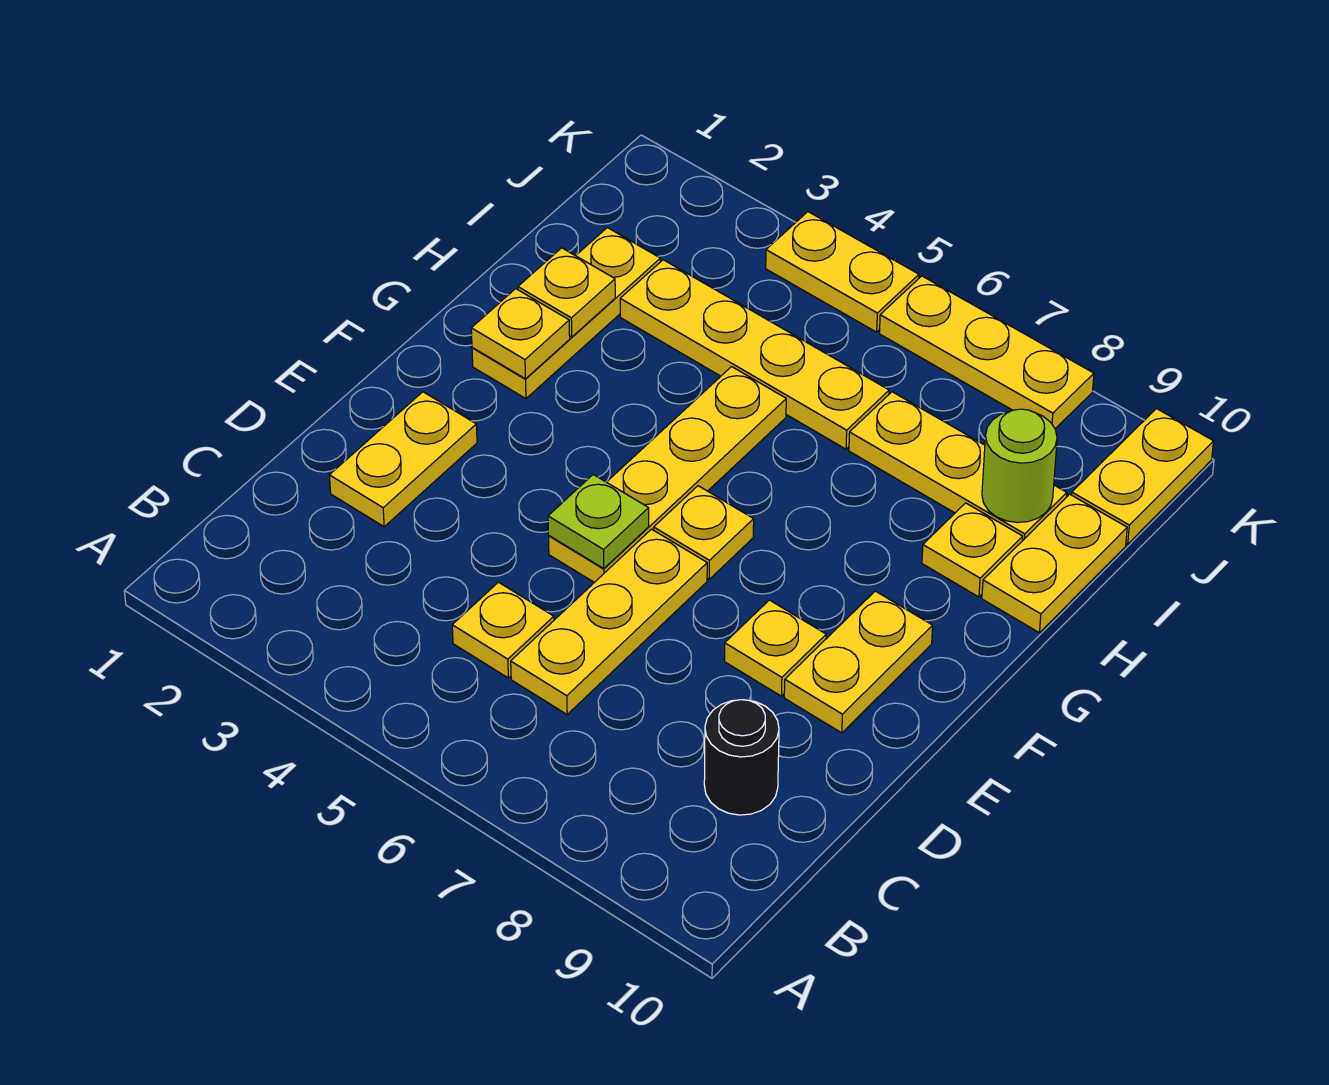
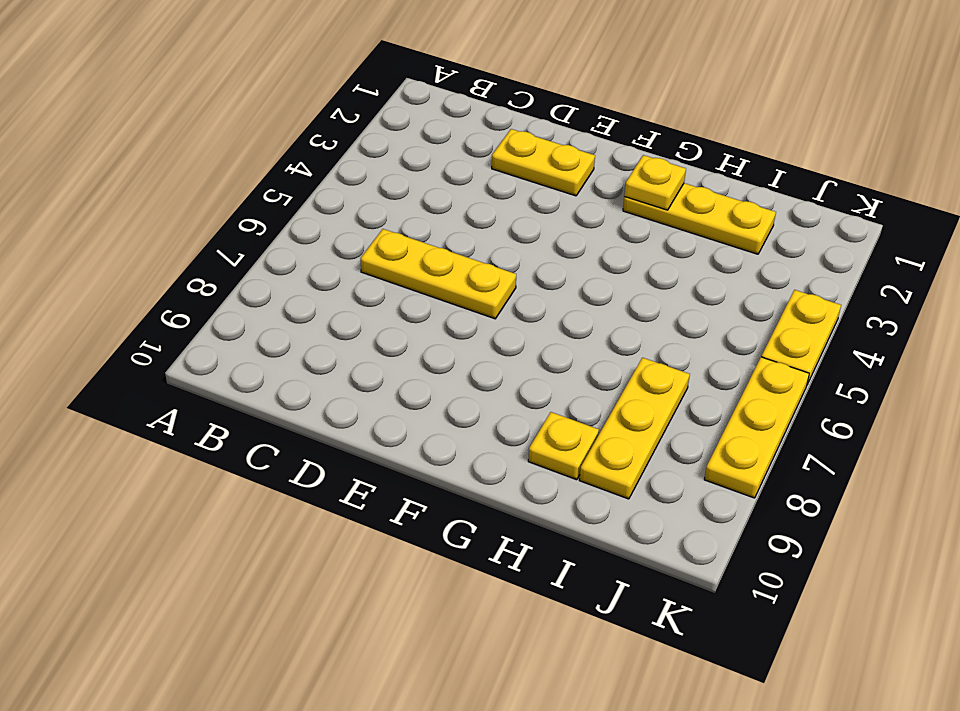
none -> yellow plate C5 level 1
none -> black round brick C9 level 1
none -> yellow plate E5:H5 level 1

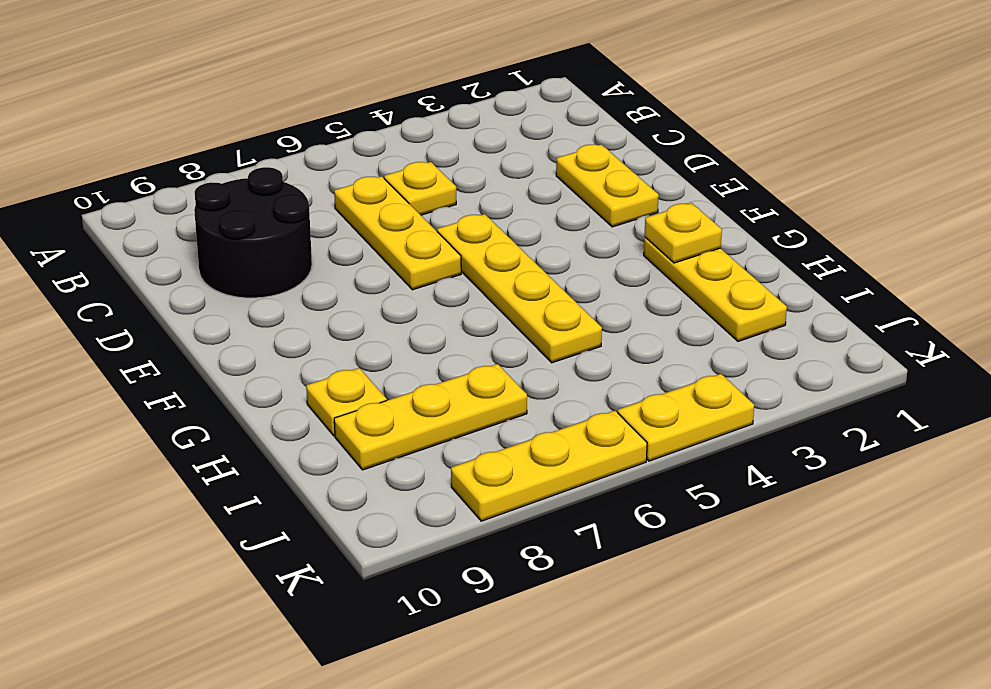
black round brick C8:D9 level 1 -> black round brick C9 level 1
none -> yellow plate E8 level 1
none -> yellow plate E9:F9 level 1
none -> yellow plate F6 level 1

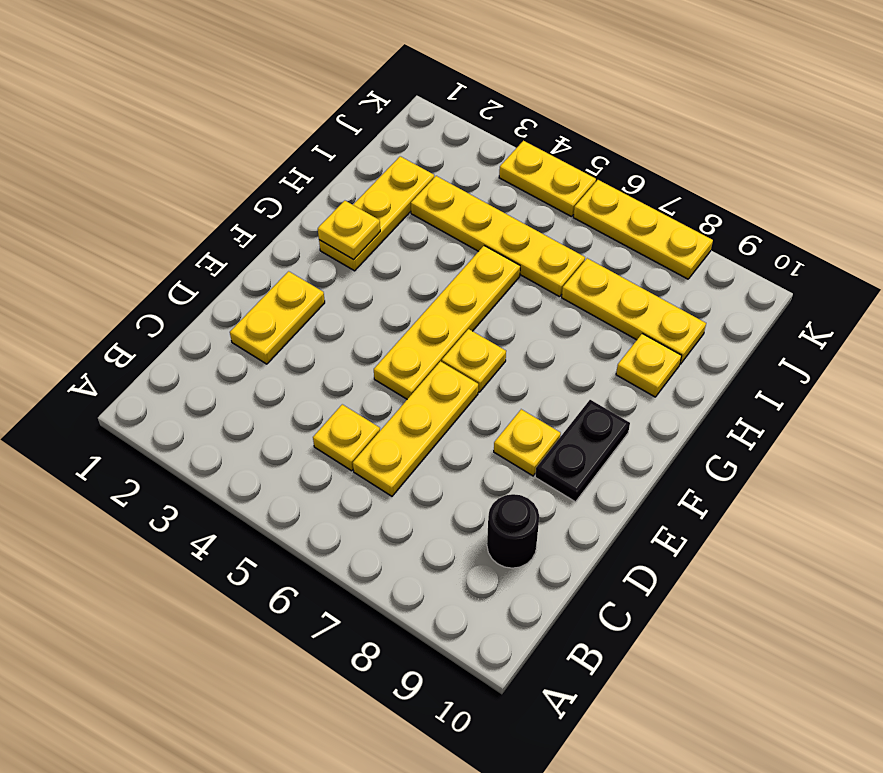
black plate E9:F9 level 1 -> yellow plate E9:F9 level 1
none -> yellow plate H10:I10 level 1
none -> yellow plate J10:K10 level 1
none -> lime plate E5 level 2

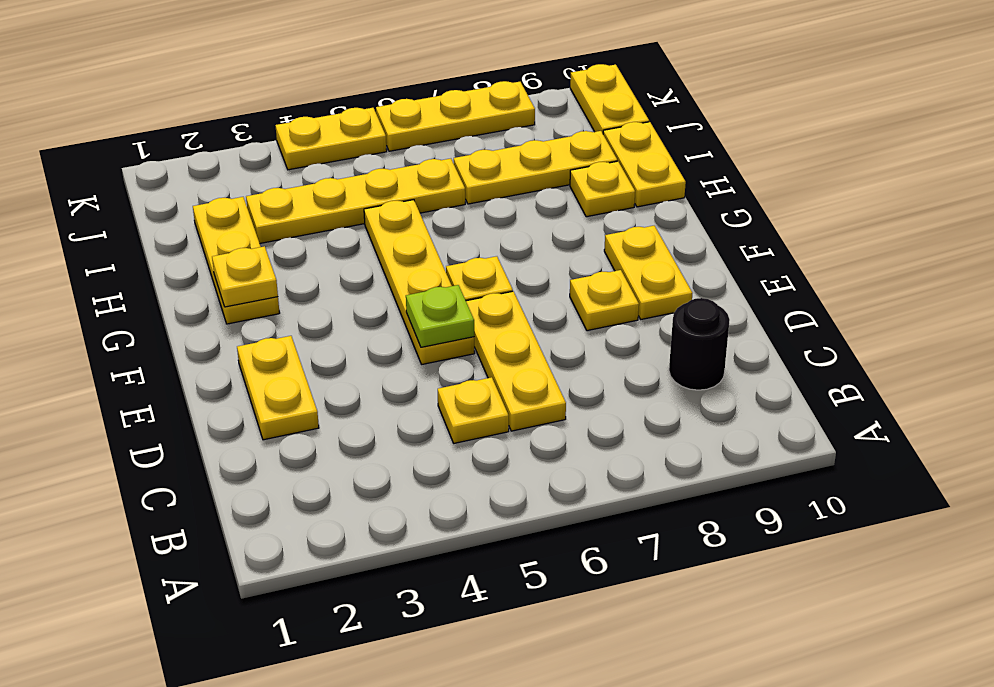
none -> yellow plate H2 level 2
none -> lime round brick I9 level 2

